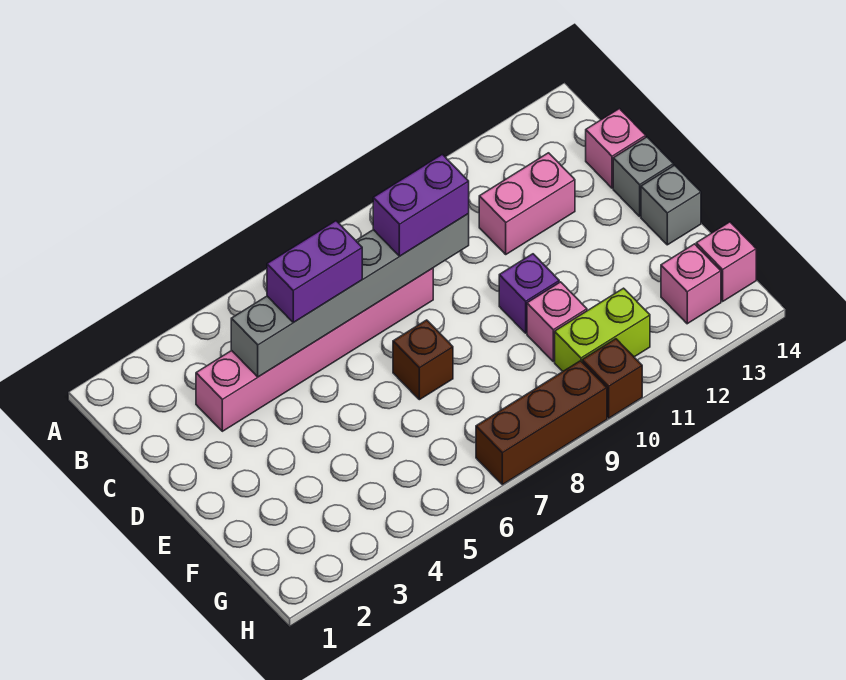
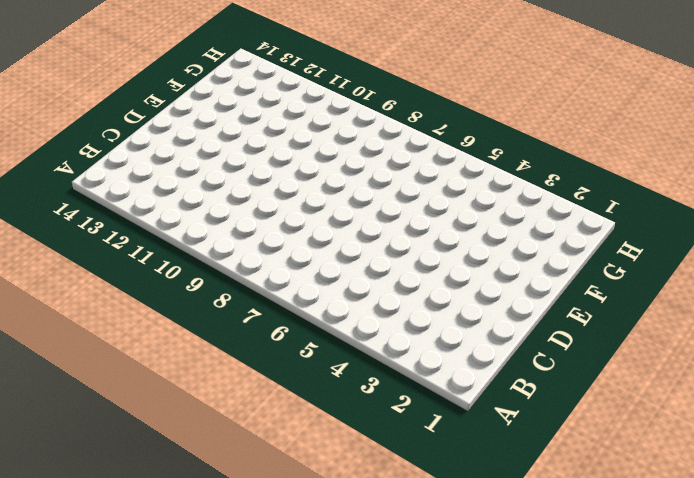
none -> pink brick C3:C8 level 1
none -> pink brick C11:C12 level 1
none -> pink brick C14 level 1

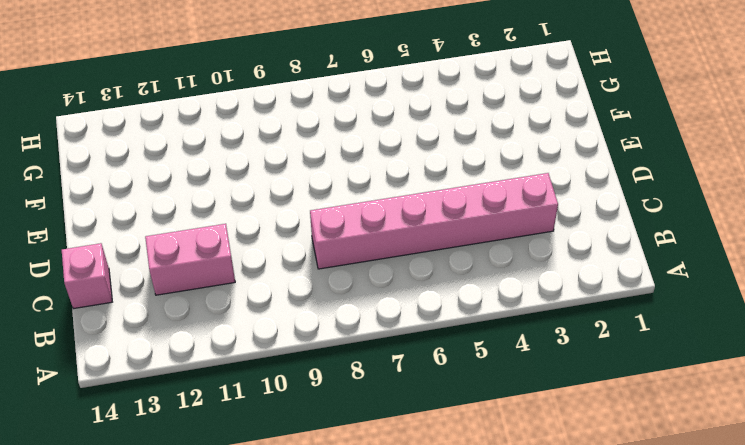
none -> grey brick D14 level 1
none -> brown brick E7 level 1
none -> purple brick E10 level 1

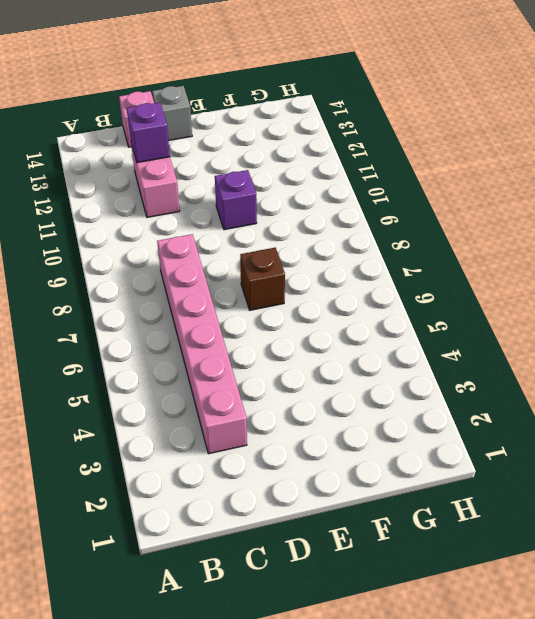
purple brick C12 level 2 -> none
none -> grey brick E14 level 1
none -> pink brick F10 level 1
none -> lime brick G10:G11 level 1

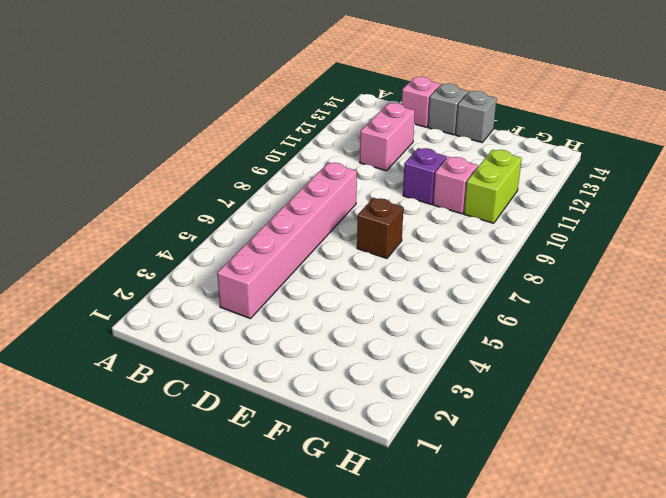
none -> pink brick G13 level 1
none -> pink brick G14 level 1
none -> brown brick H7:H9 level 1

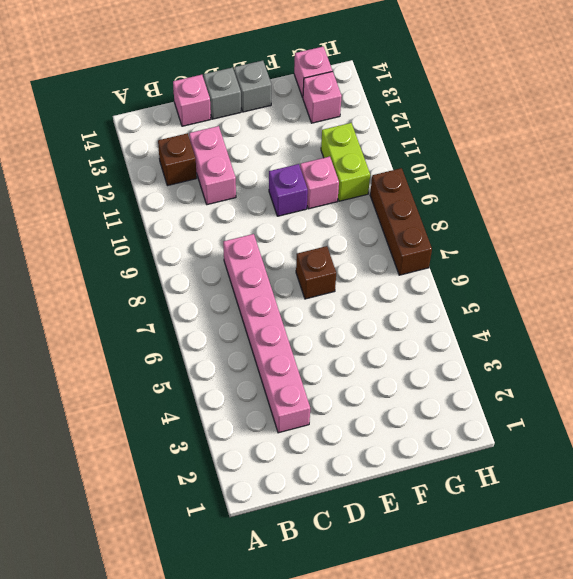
brown brick B12 level 1 -> brown brick H10 level 1
none -> grey brick C4:C9 level 2
none -> purple brick C5:C6 level 3
none -> purple brick C8:C9 level 3

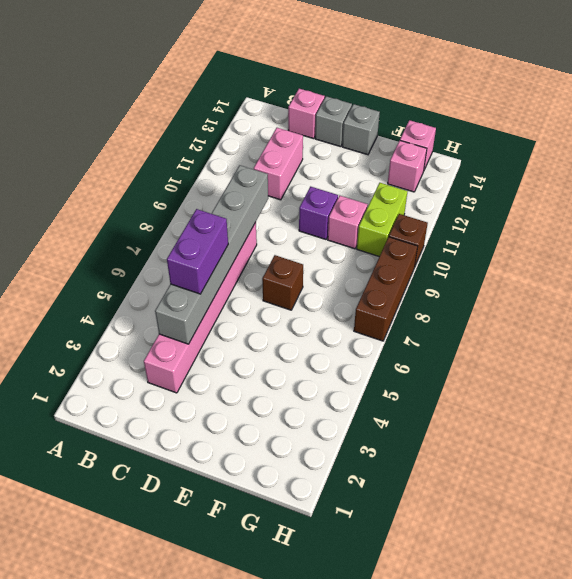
none -> purple brick C8:C9 level 3

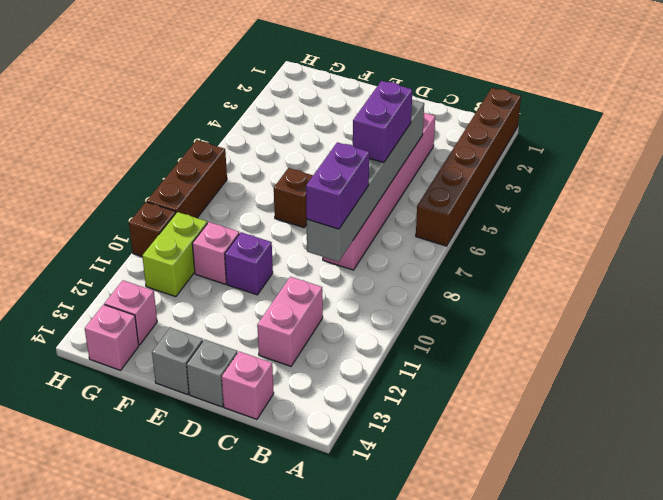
brown brick A1:A6 level 1 -> none

